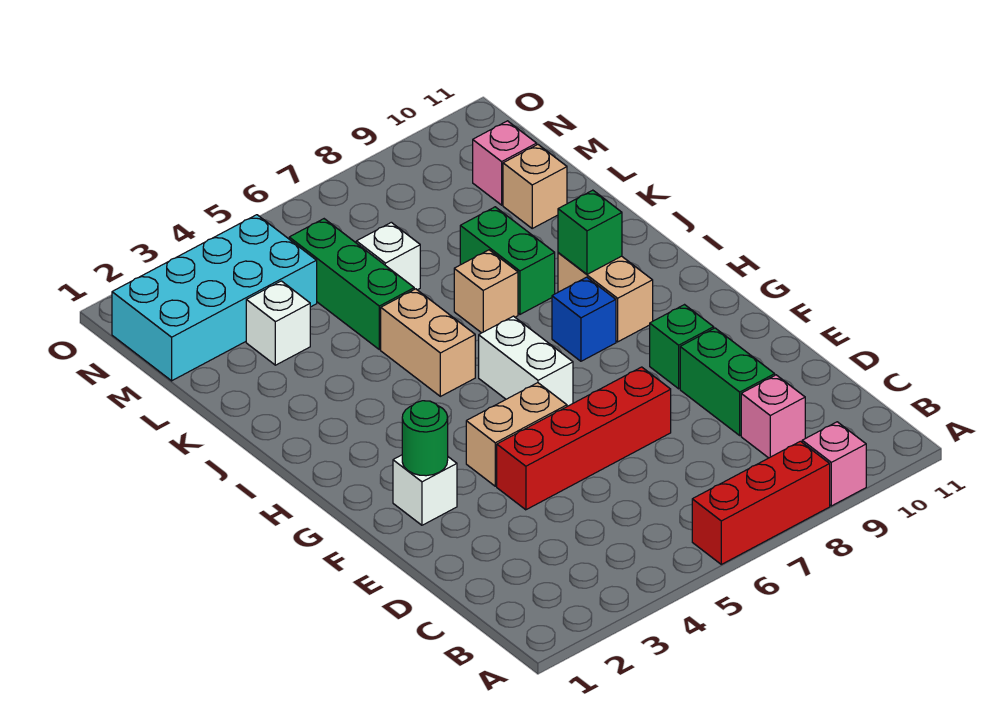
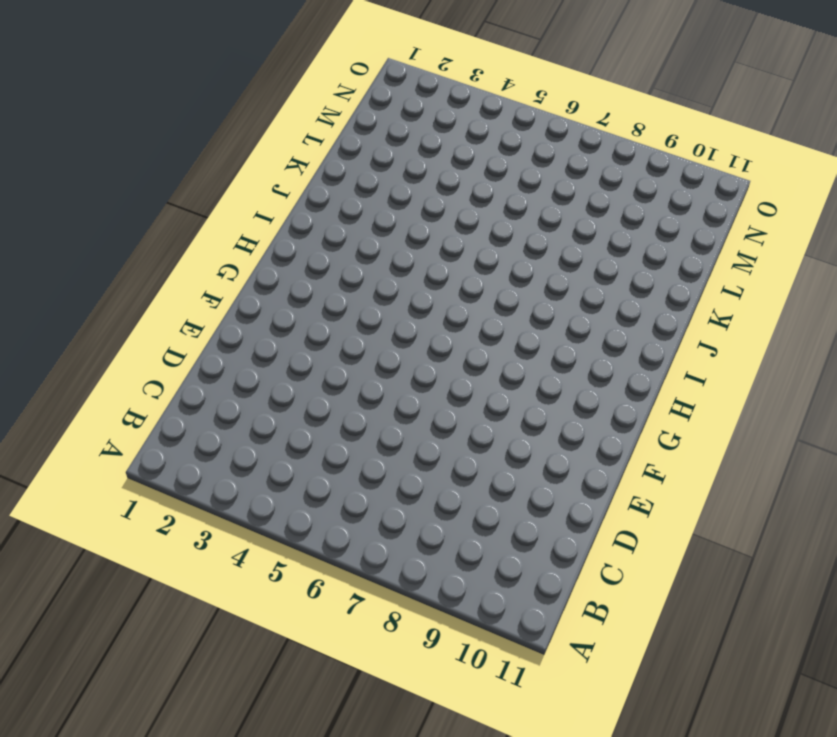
none -> red brick A6:A8 level 1
none -> pink brick A9 level 1
none -> pink brick C9 level 1

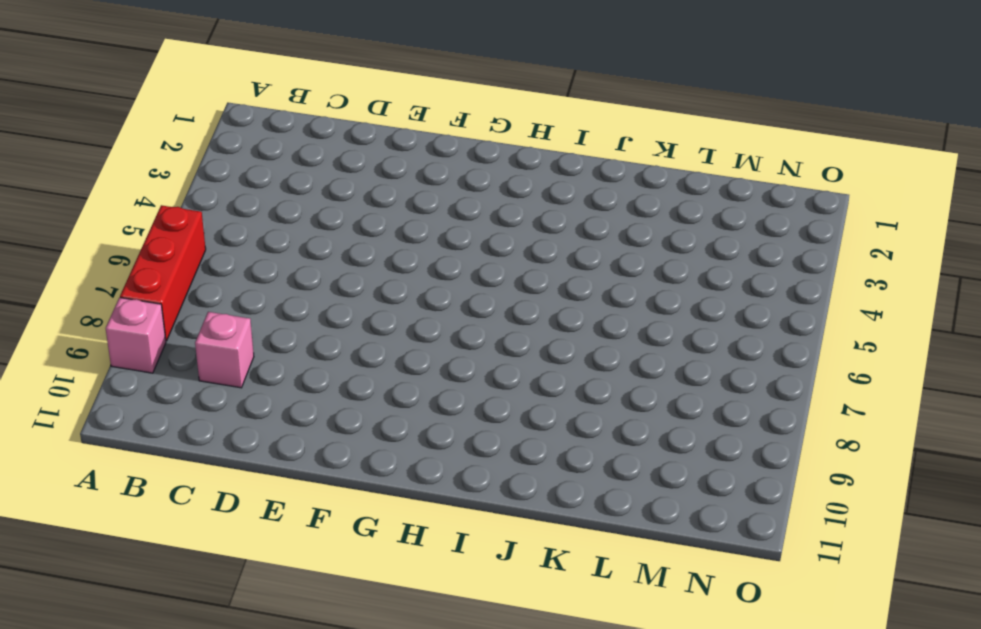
none -> green brick D9:E9 level 1
none -> red brick E4:E7 level 1
none -> white brick F2 level 1

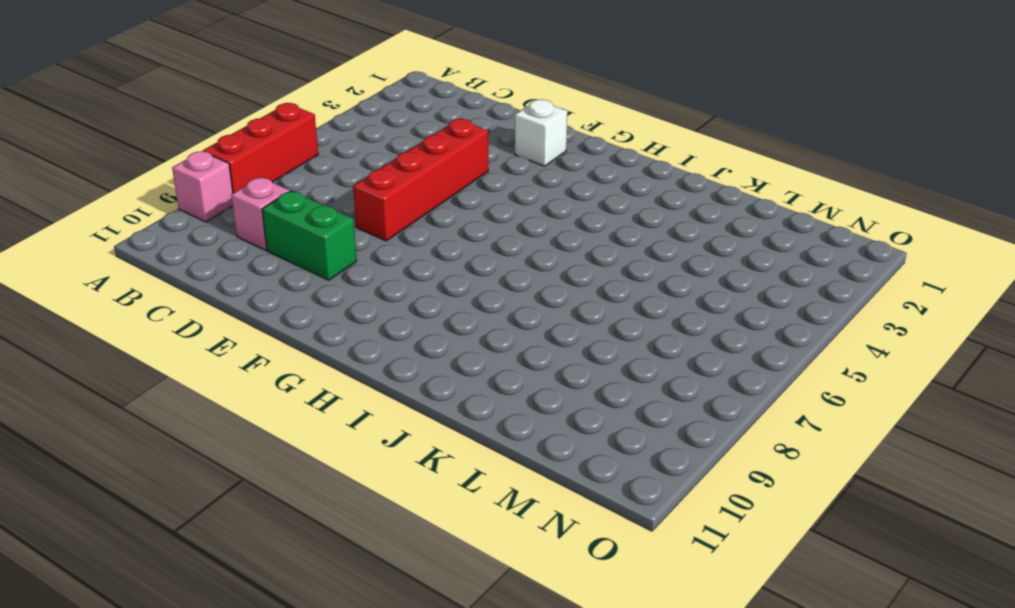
none -> tan brick F4:F5 level 1
none -> green brick F9 level 1
none -> white brick G6:H6 level 1

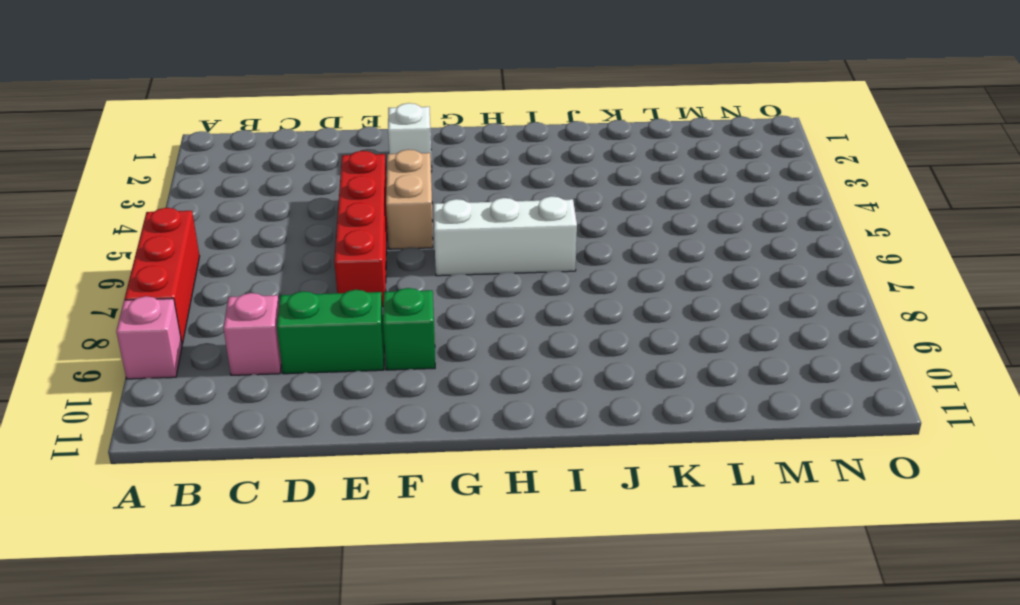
white brick G6:I6 level 1 -> white brick G6:H6 level 1
none -> blue brick H8 level 1
none -> tan brick H9:I9 level 1
none -> tan brick I5:J5 level 1

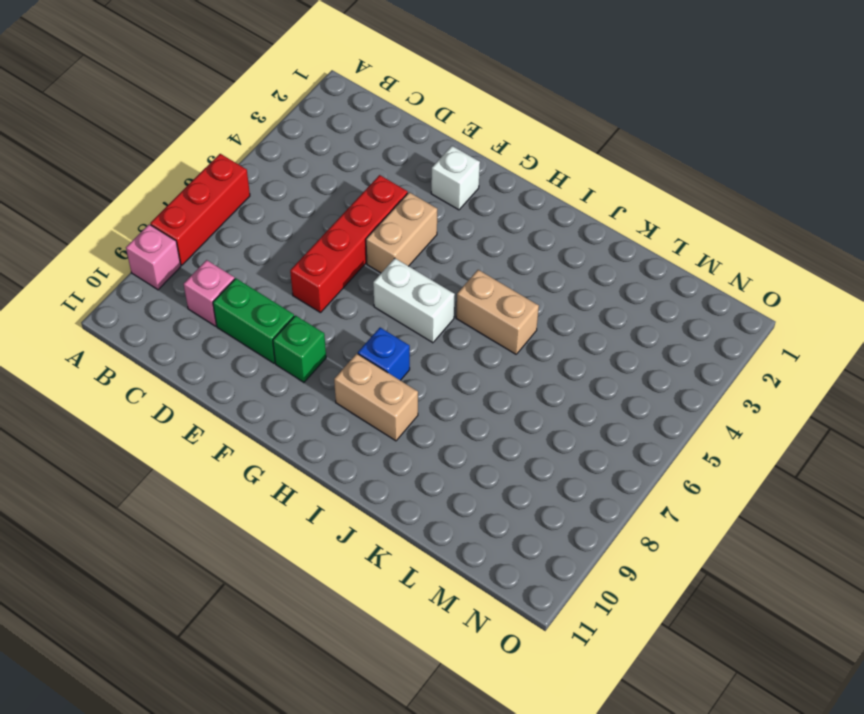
none -> tan brick J7 level 1
none -> green brick J8:K8 level 1
none -> green brick K5:M5 level 1

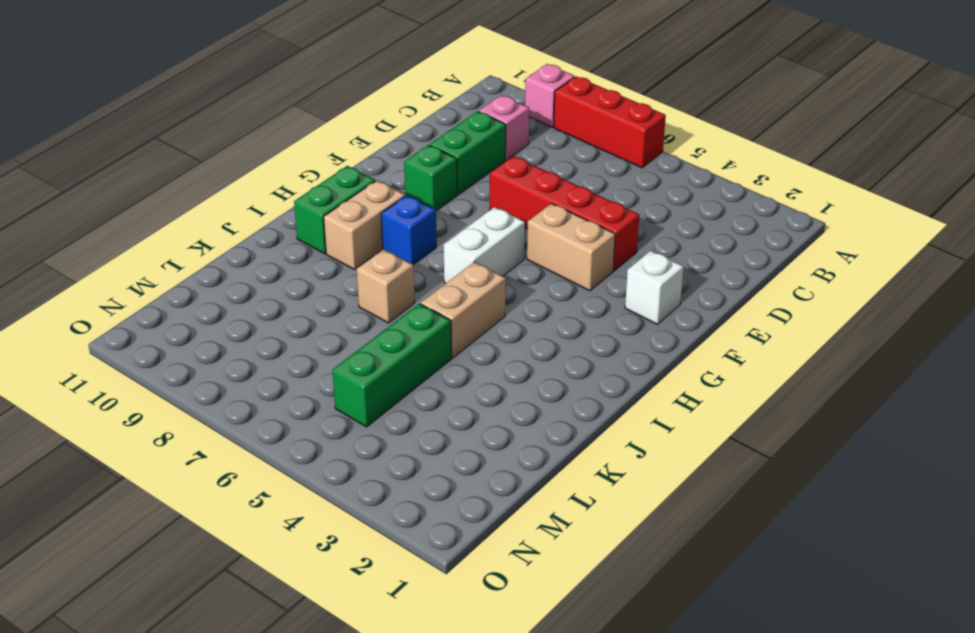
green brick H10:I10 level 1 -> green brick J8:K8 level 1
none -> white brick L3 level 1
none -> white brick L6 level 1
none -> tan brick L10 level 1

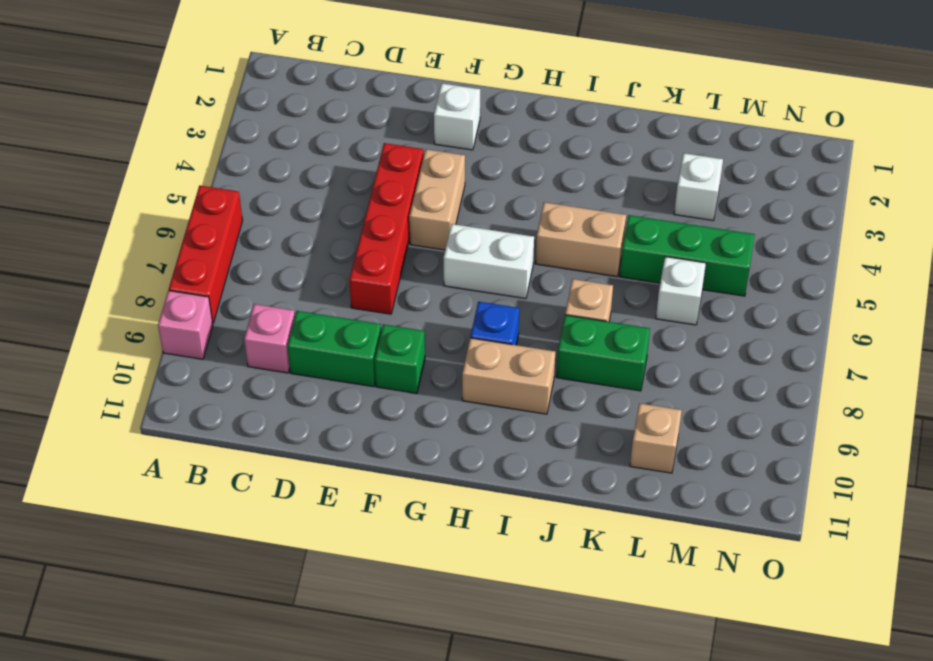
none -> cyan brick M1:N4 level 1
none -> pink brick M10 level 1
none -> green round brick F2 level 2

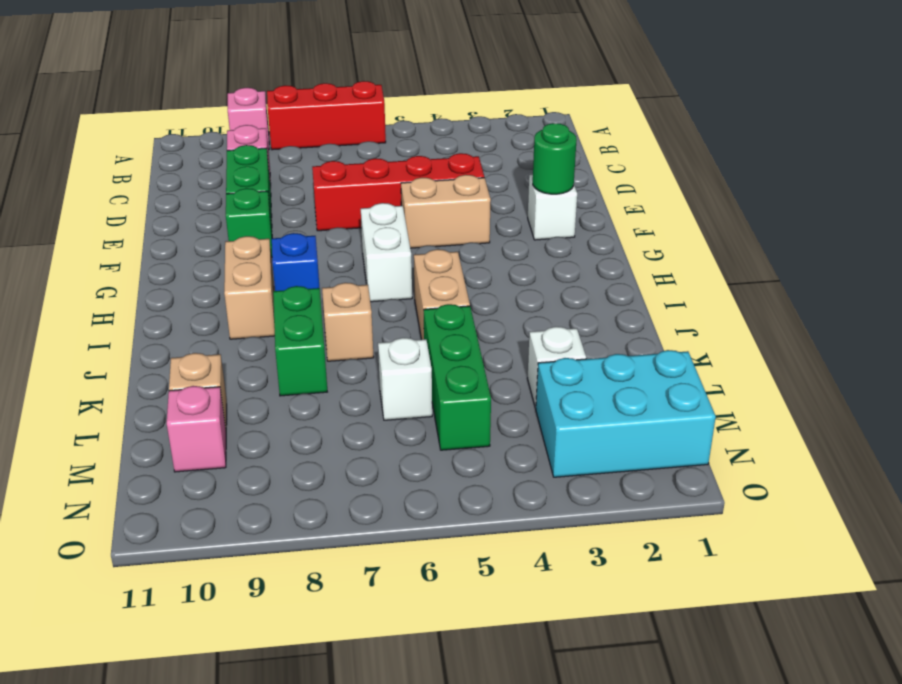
cyan brick M1:N3 level 1 -> cyan brick M1:N4 level 1
none -> green brick I9 level 2

